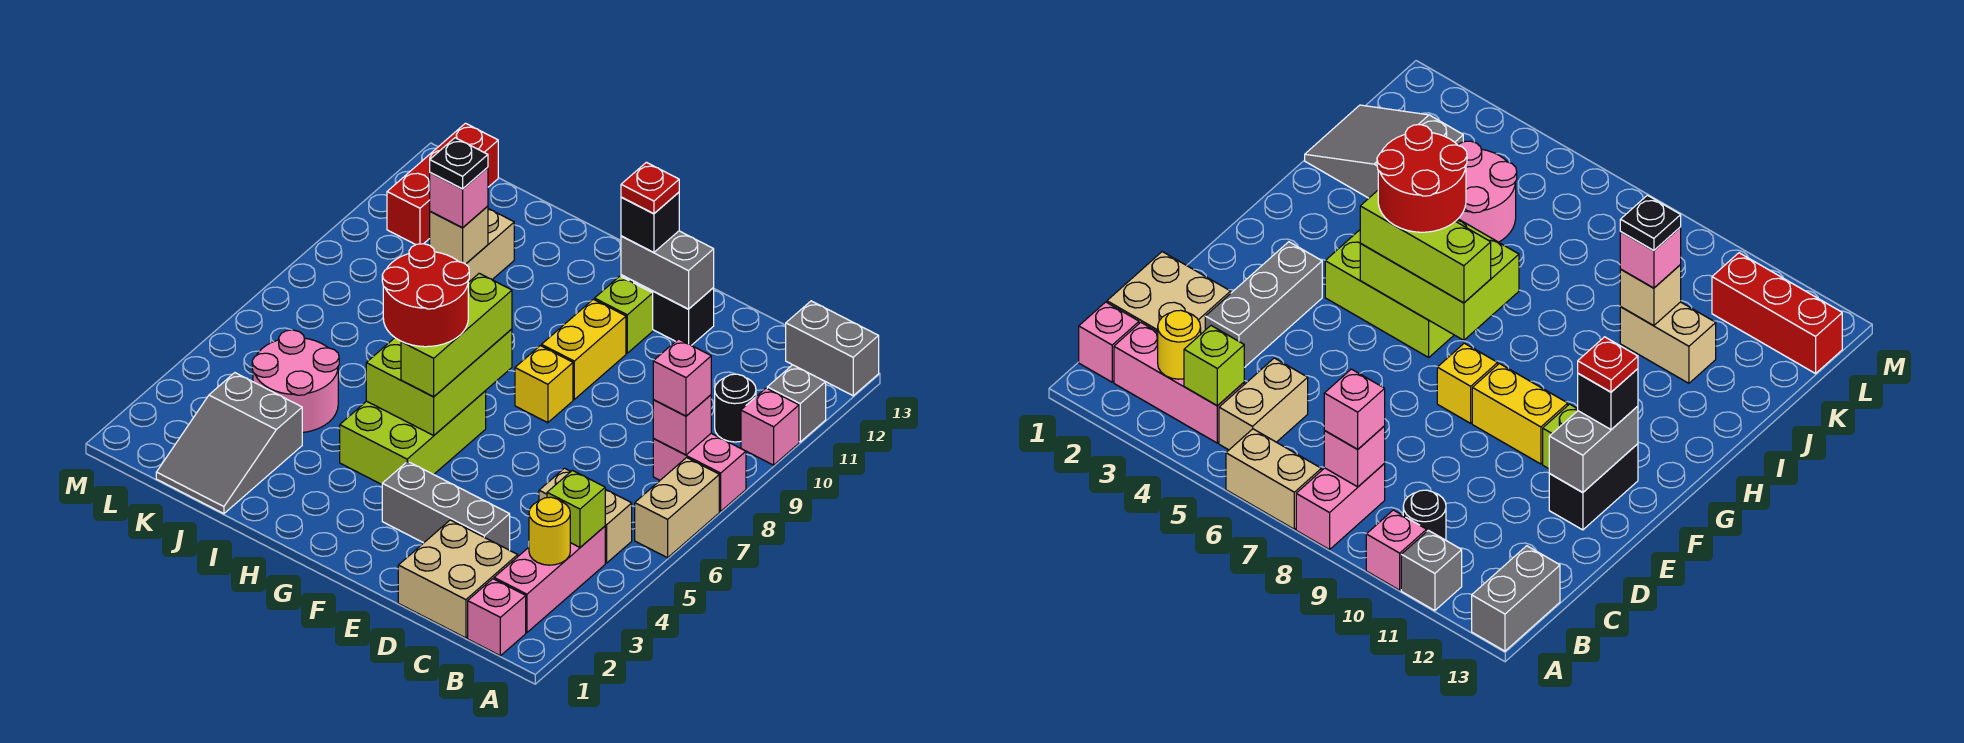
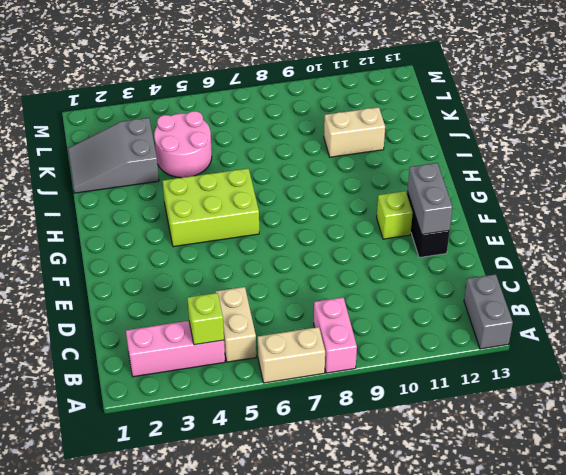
none -> pink brick A10 level 1
none -> grey brick A11 level 1
none -> pink brick B1 level 1
none -> black round brick B10 level 1

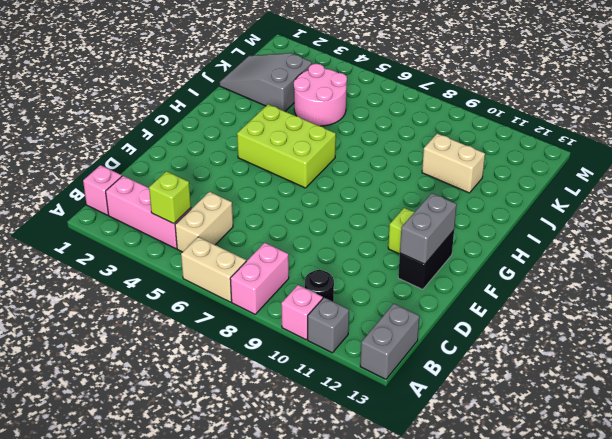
none -> tan brick C1:D2 level 1
none -> grey brick D3:F3 level 1
none -> yellow brick F8 level 1
none -> yellow brick F9:F10 level 1

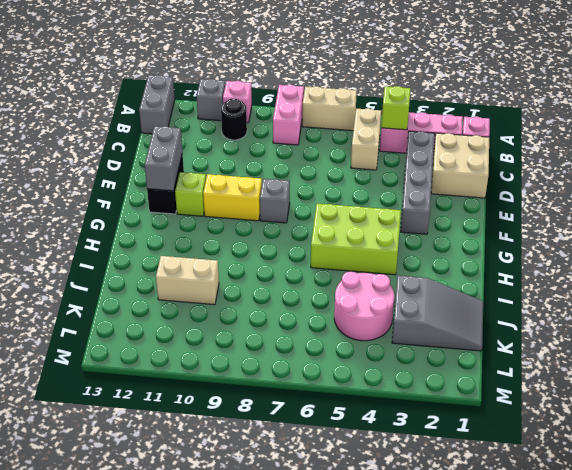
grey brick C3:F3 level 1 -> grey brick D3:F3 level 1
grey brick F8 level 1 -> yellow brick F8 level 1
none -> red brick L11:L13 level 1
none -> yellow round brick B3 level 2
none -> pink brick B8 level 2
none -> lime brick G5:H7 level 2

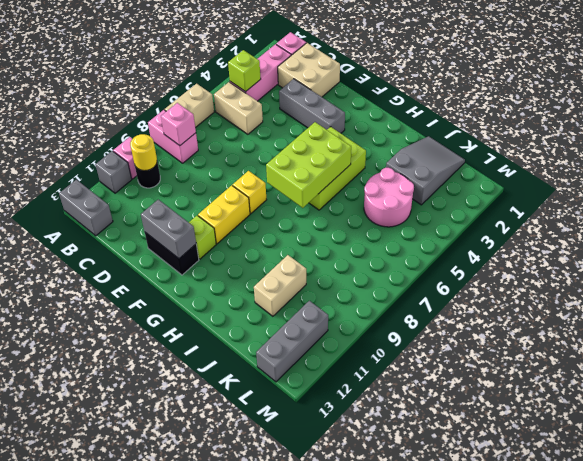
yellow round brick B10 level 2 -> yellow round brick B3 level 2
grey brick L11:L13 level 1 -> red brick L11:L13 level 1
none -> tan brick J10 level 2
none -> pink brick B8 level 3
none -> black brick F12 level 3
none -> lime brick G5:G7 level 3

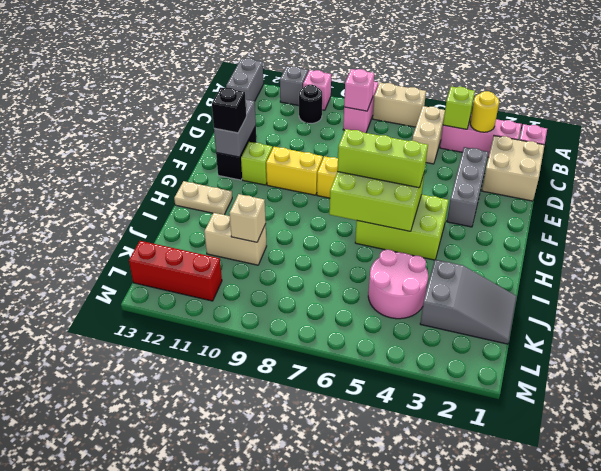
tan plate H12:H13 level 1 -> none
none -> pink brick B8 level 3
none -> pink brick J10 level 3
none -> red plate F12 level 4
none -> red round brick G5:H6 level 4

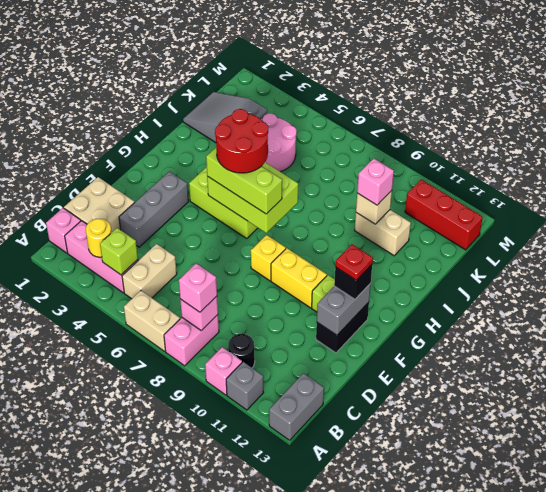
none -> black plate J10 level 4

